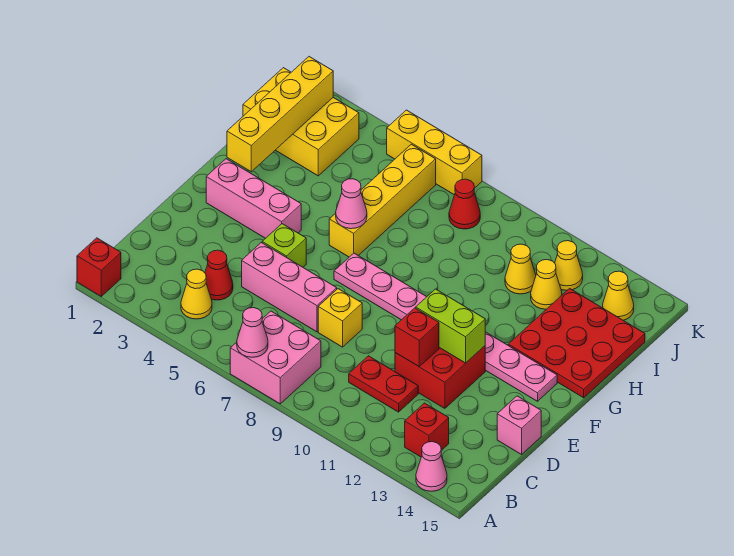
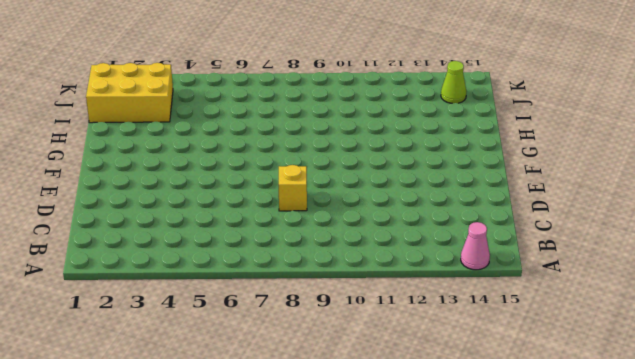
lime cone J14 level 1 -> yellow cone J14 level 1
none -> red brick A1 level 1
none -> pink brick A7:B8 level 1
none -> yellow cone B4 level 1

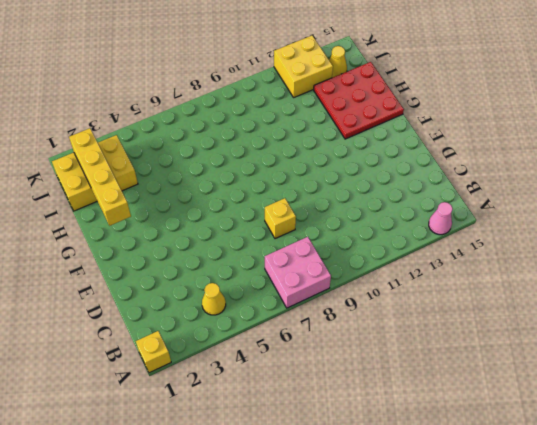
yellow brick A1 level 1 -> red brick A1 level 1
yellow brick J12:K13 level 1 -> yellow cone J12 level 1
none -> red brick B13 level 1
none -> red cone C4 level 1
none -> red plate C10:C11 level 1

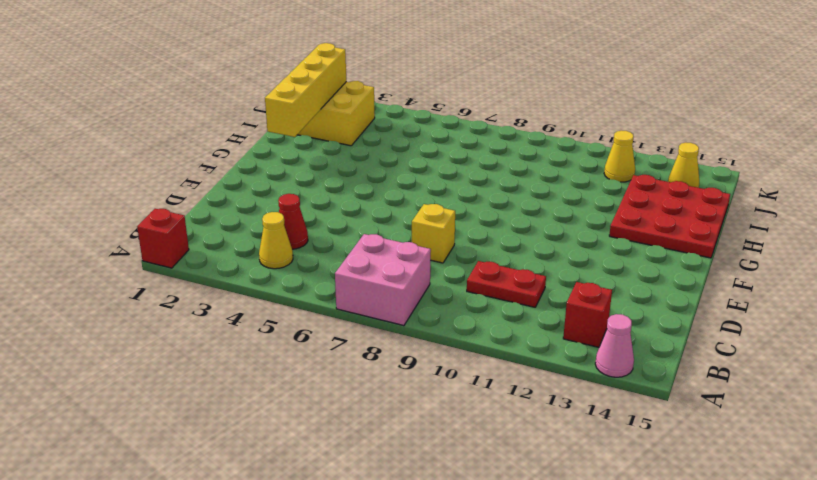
none -> pink brick D5:D7 level 1
none -> red brick D11:E12 level 1
none -> pink brick D15 level 1

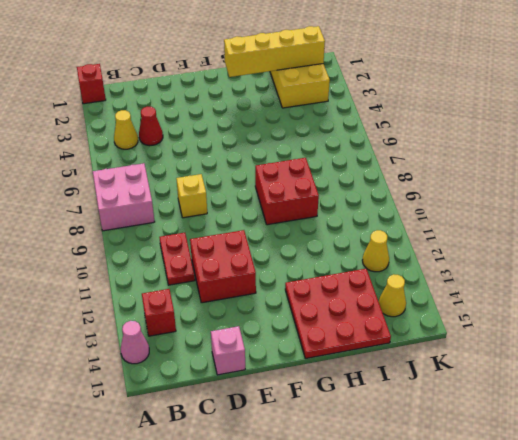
red brick G8:H9 level 1 -> none
none -> pink brick D5:D7 level 1
none -> lime brick E5 level 1
none -> pink brick F2:F4 level 1

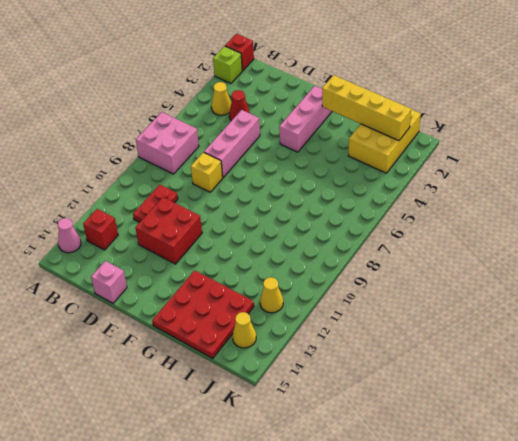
lime brick A2 level 1 -> lime brick E5 level 1
none -> pink plate F7:F14 level 1
none -> yellow brick G6:J6 level 1
none -> yellow cone I11 level 1

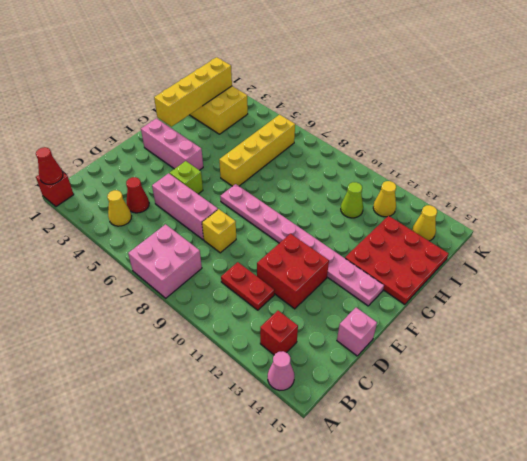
red cone A1 level 2 -> red cone J8 level 1
lime cone I11 level 1 -> yellow cone I11 level 1
none -> yellow cone I12 level 1
none -> yellow brick K5:K7 level 1
none -> pink cone A7 level 2

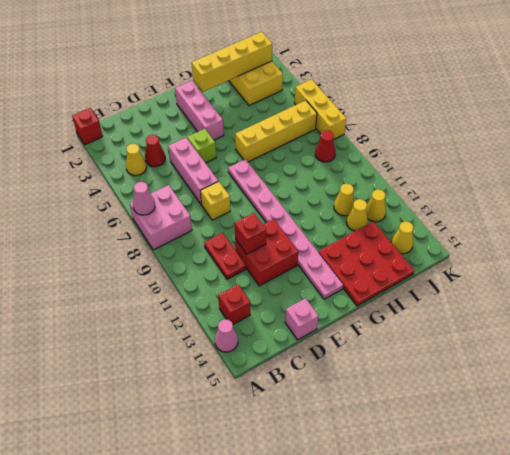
none -> lime brick E11:E12 level 2
none -> pink cone G6 level 2

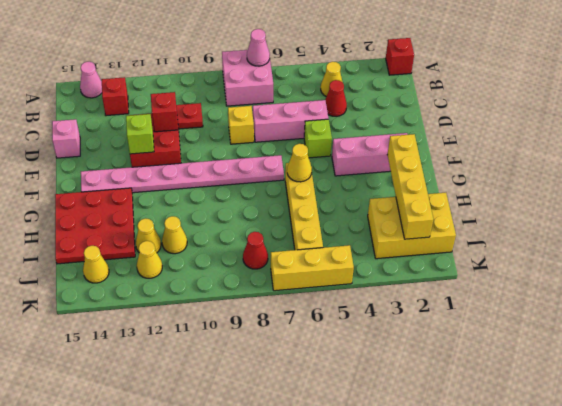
lime brick E12 level 2 -> lime brick E11:E12 level 2
yellow cone G6 level 2 -> pink cone G6 level 2

